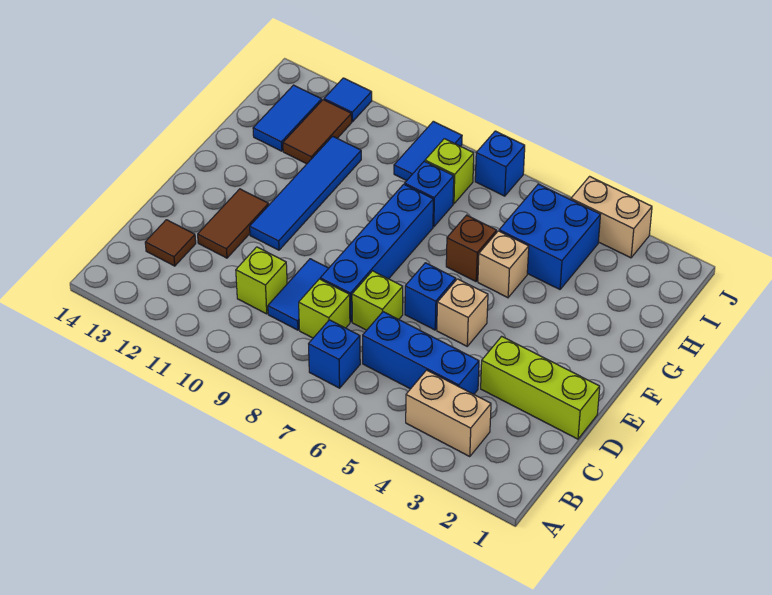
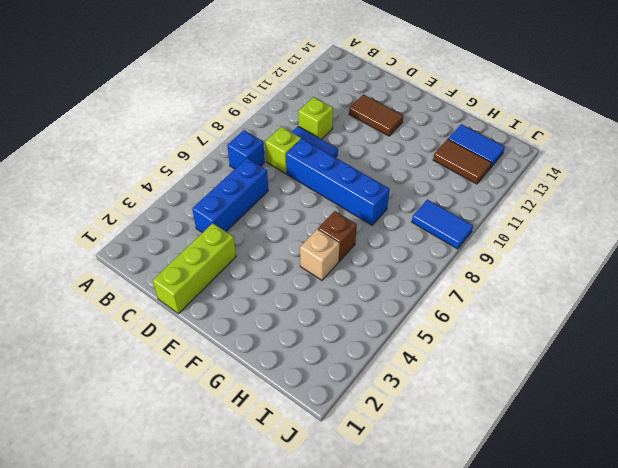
none -> tan brick B3:B4 level 1
none -> brown tile C13 level 1
none -> lime brick D7 level 1

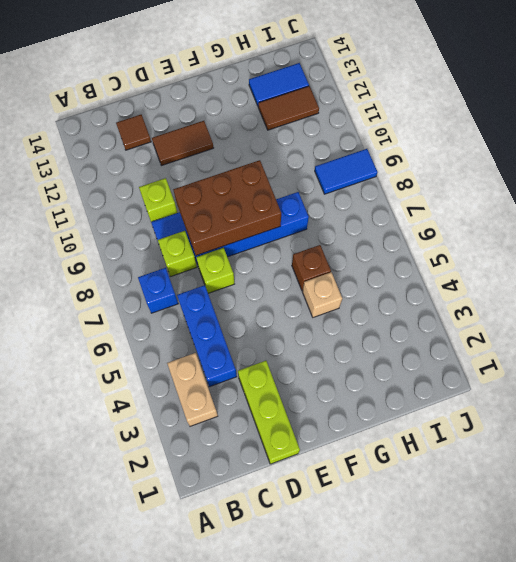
brown brick D8:F9 level 2 -> none
none -> tan brick E5 level 1
none -> blue brick E6 level 1
none -> blue tile E11:H11 level 1

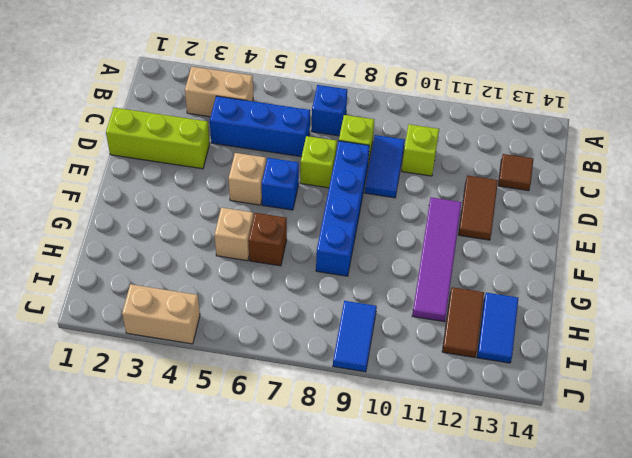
purple tile E11:H11 level 1 -> blue tile E11:H11 level 1
none -> blue brick H4:I5 level 1
none -> blue brick H8 level 1
none -> lime brick I8 level 1

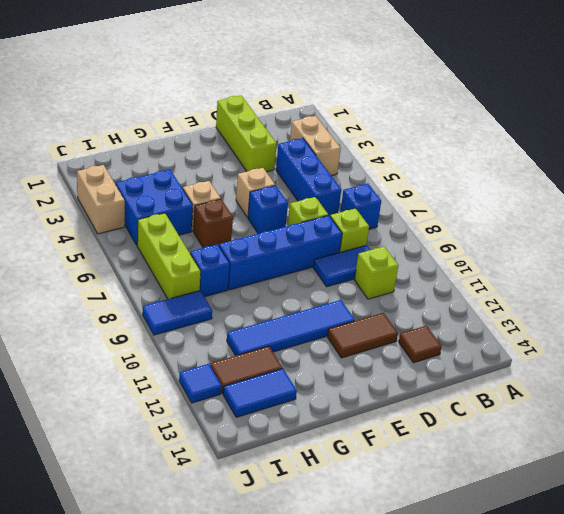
lime brick I6:I8 level 1 -> lime brick I8 level 1
none -> blue brick J7 level 1

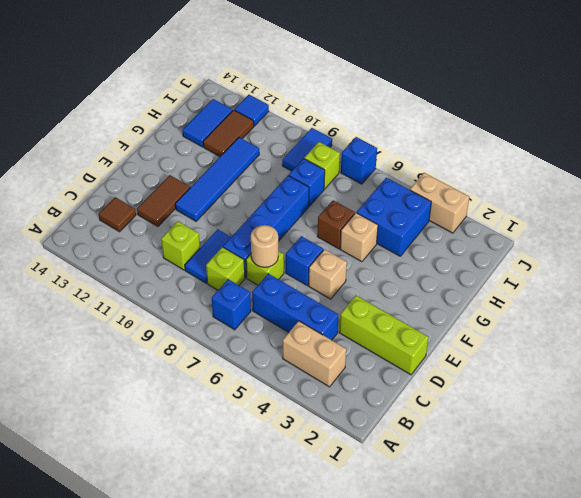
tan round brick D7 level 2 -> none

